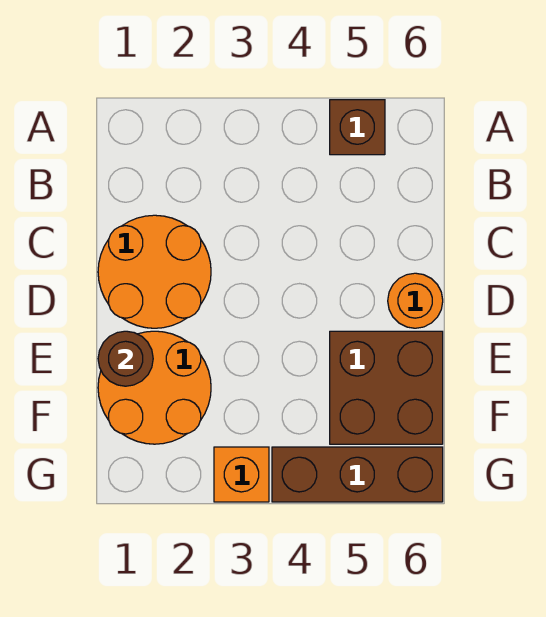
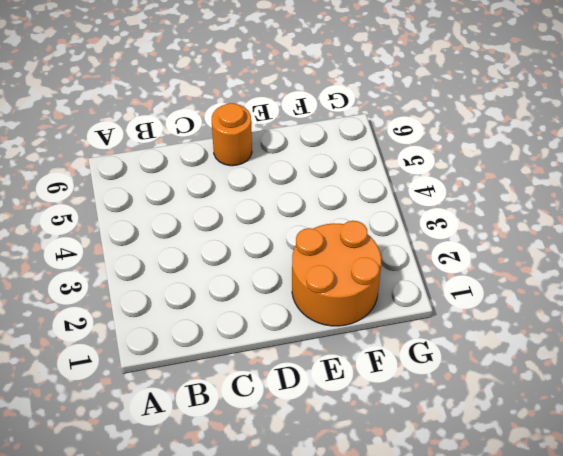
none -> brown brick A5 level 1
none -> orange round brick C1:D2 level 1

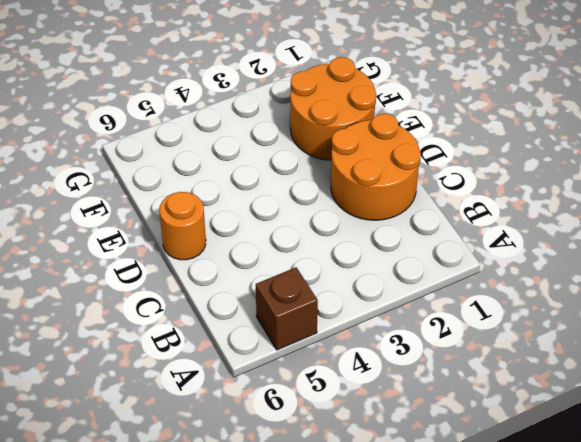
none -> brown brick E5:F6 level 1
none -> orange brick G3 level 1

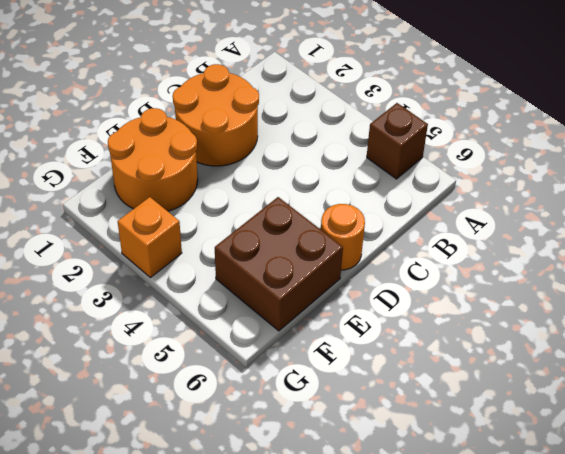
none -> brown brick G4:G6 level 1
none -> brown round brick E1 level 2

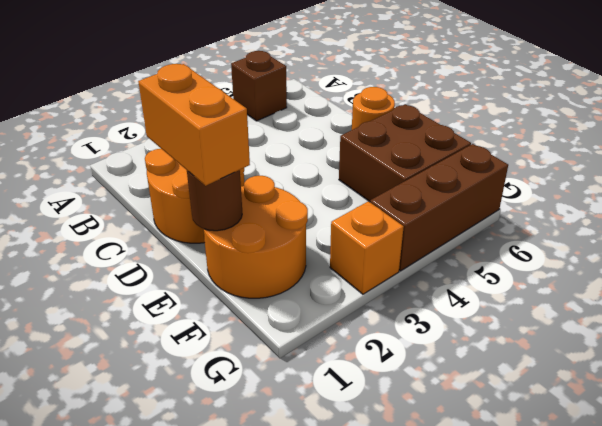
orange brick D1:E1 level 3 -> none

